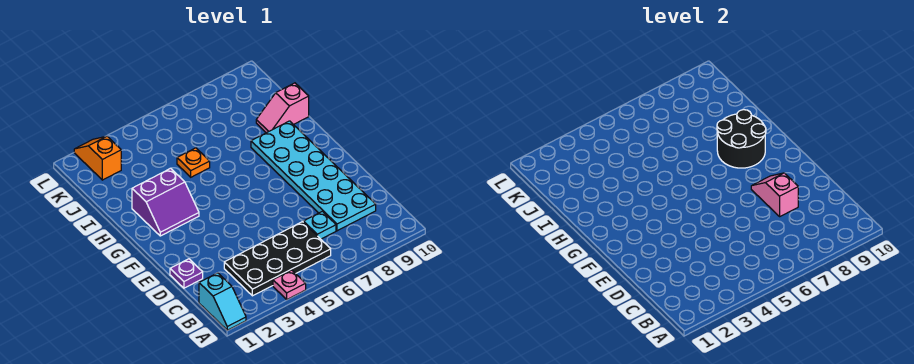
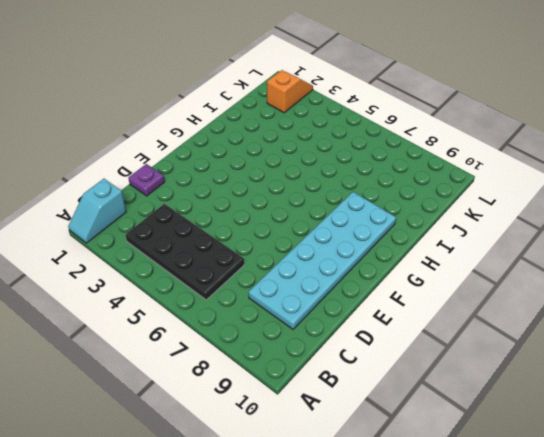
none -> pink plate A4 level 1
none -> cyan plate C7 level 1
none -> purple slope G2:H3 level 1 top H

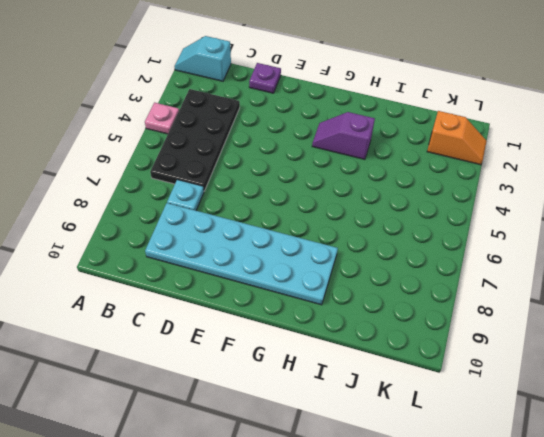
purple slope G3:H3 level 1 top H -> purple slope G2:H3 level 1 top H
none -> orange plate I5 level 1
none -> pink slope I9:I10 level 1 top 10
none -> pink slope D8:E8 level 2 top D

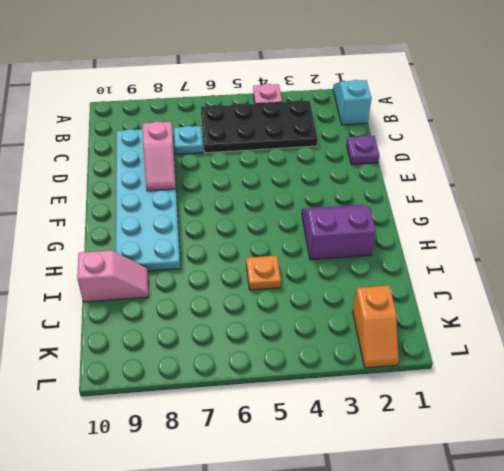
none -> black round brick G8:H9 level 2

